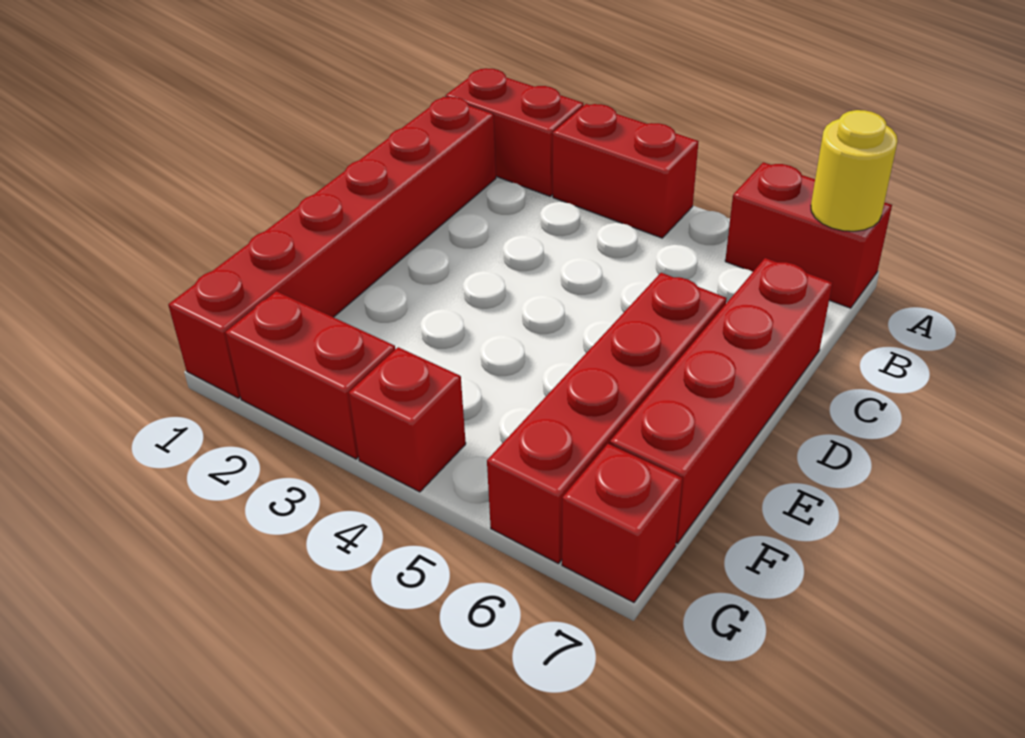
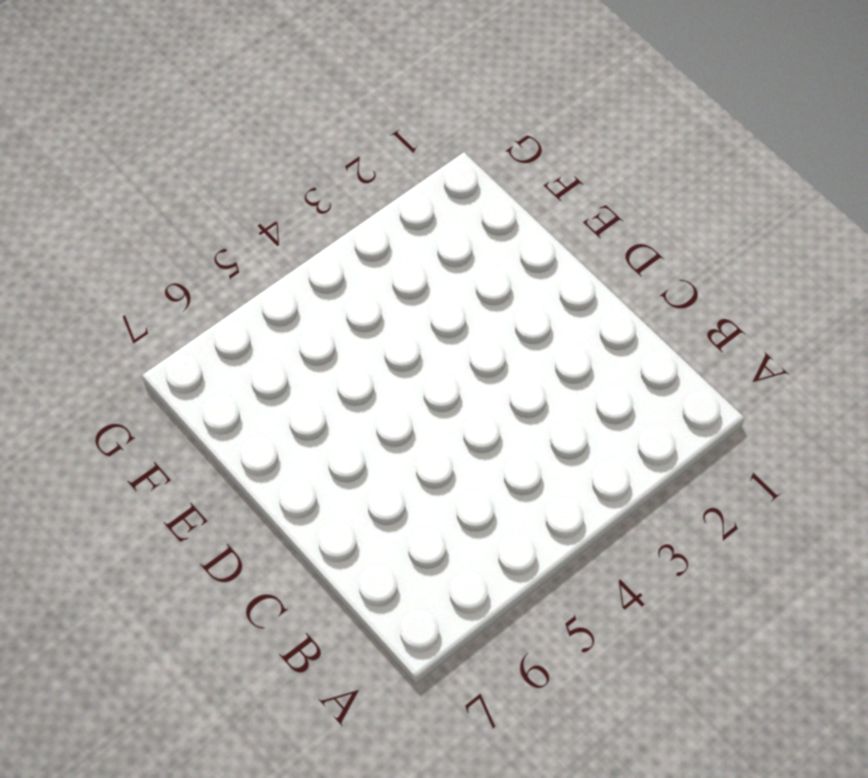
none -> red brick A1:A2 level 1
none -> red brick A3:A4 level 1

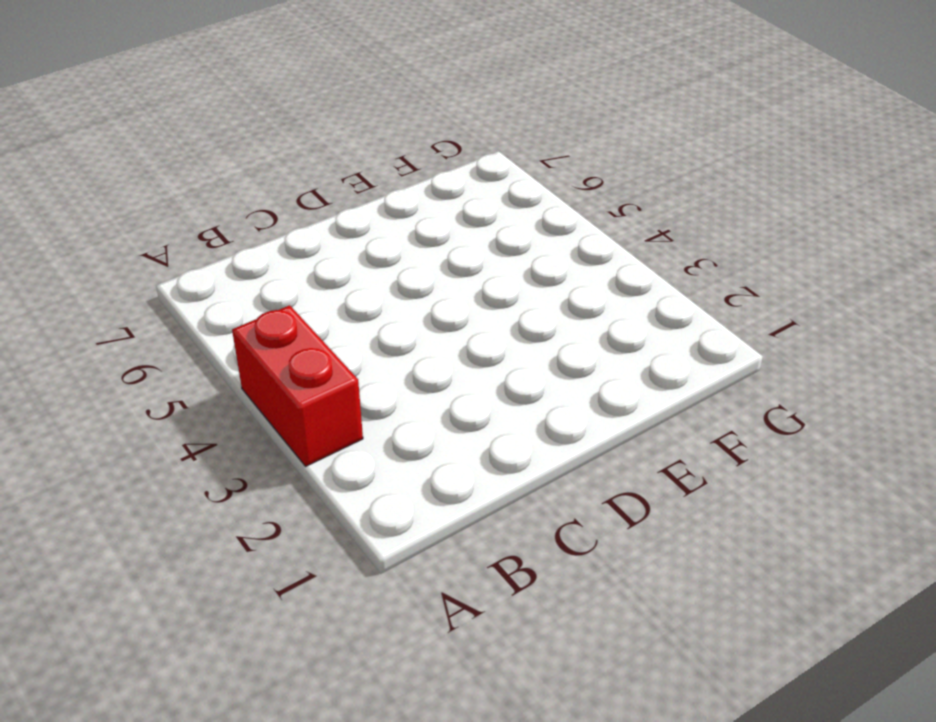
none -> red brick A1:A2 level 1
none -> red brick A6:A7 level 1

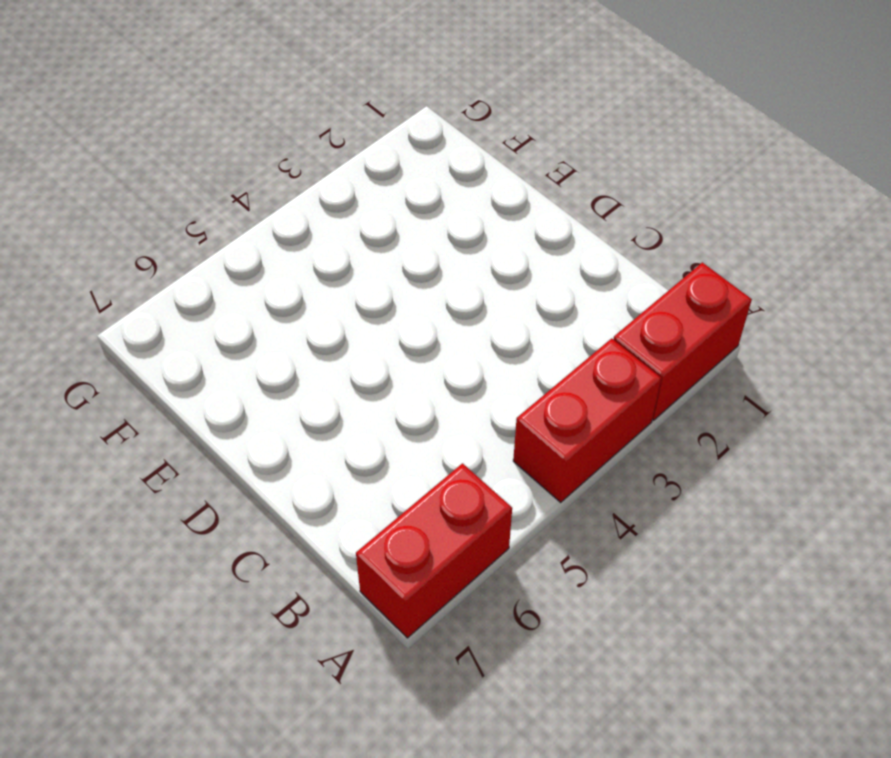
none -> red brick B1:G1 level 1
none -> red brick C7:F7 level 1

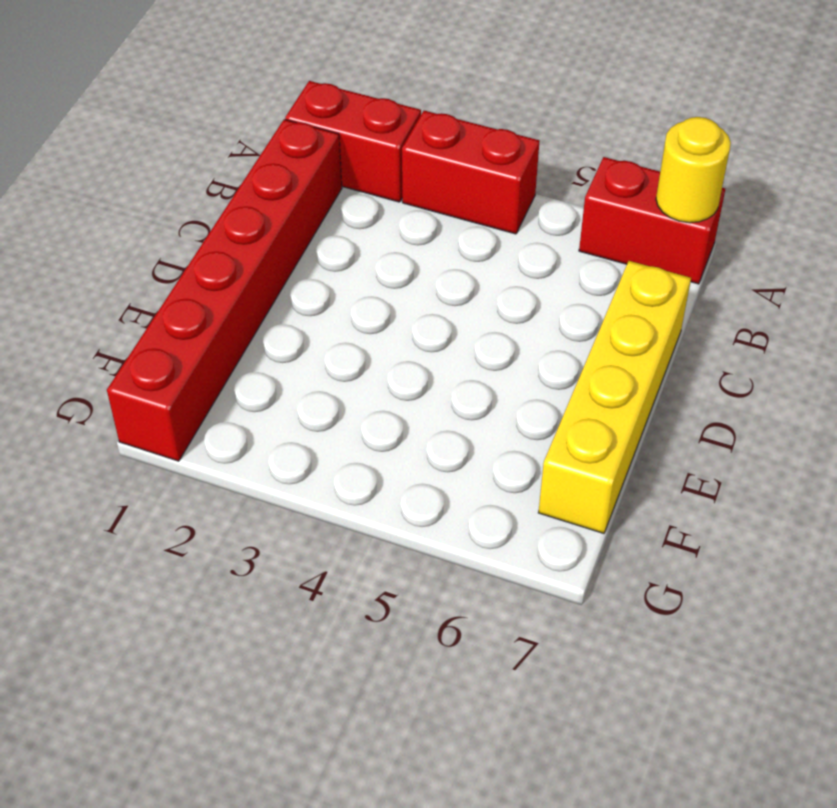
yellow brick C7:F7 level 1 -> red brick C7:F7 level 1
none -> red brick D6:G6 level 1
none -> red brick G2:G3 level 1

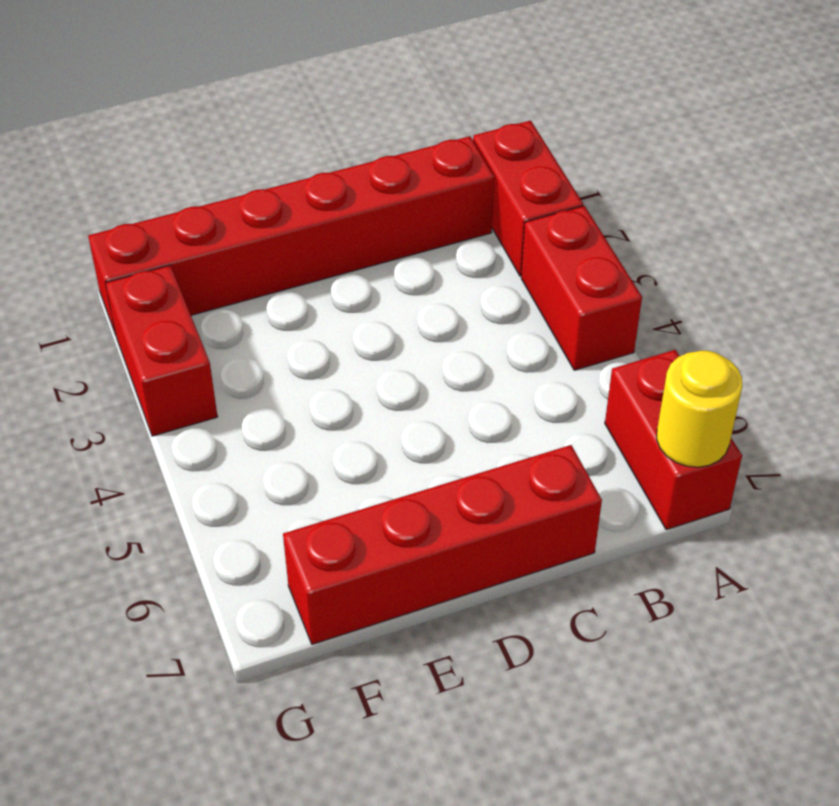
none -> red brick D6:G6 level 1
none -> red brick G4 level 1

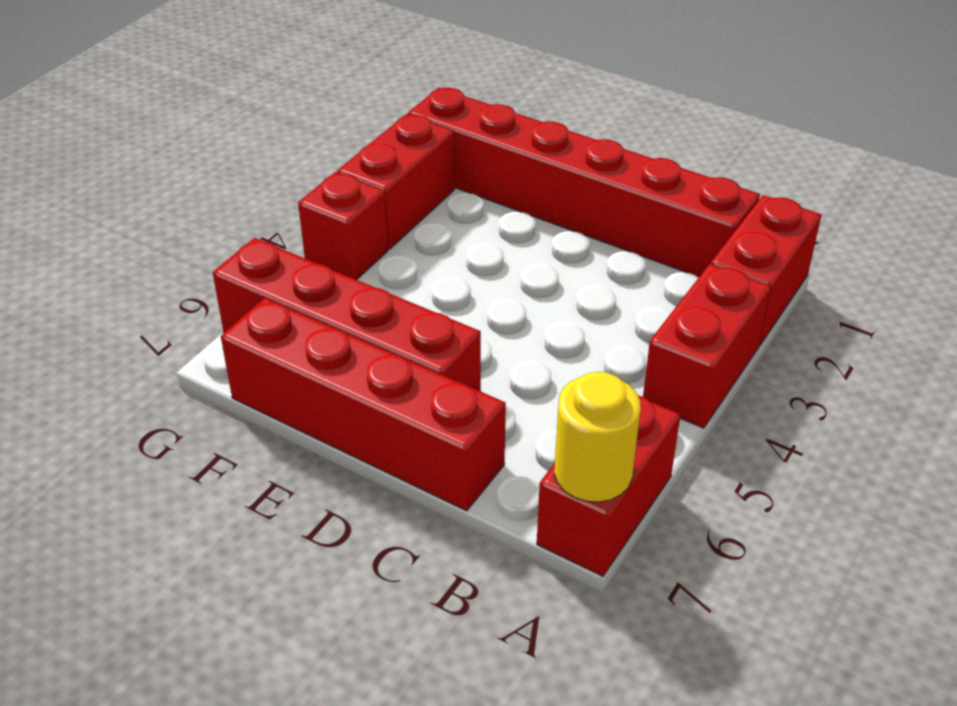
none -> red brick G7 level 1

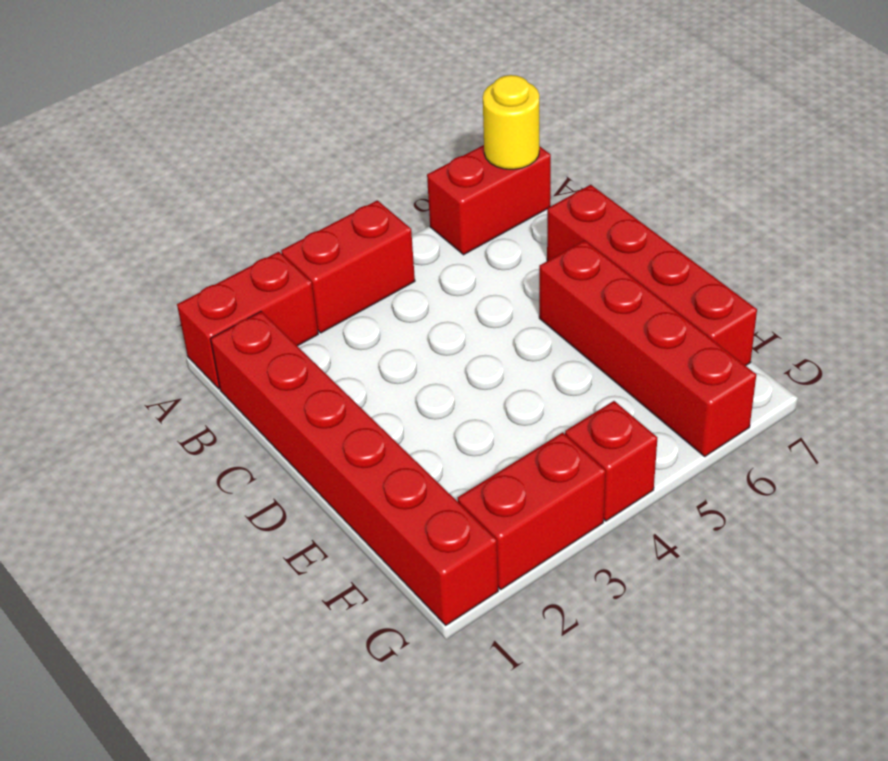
none -> red brick G7 level 1

